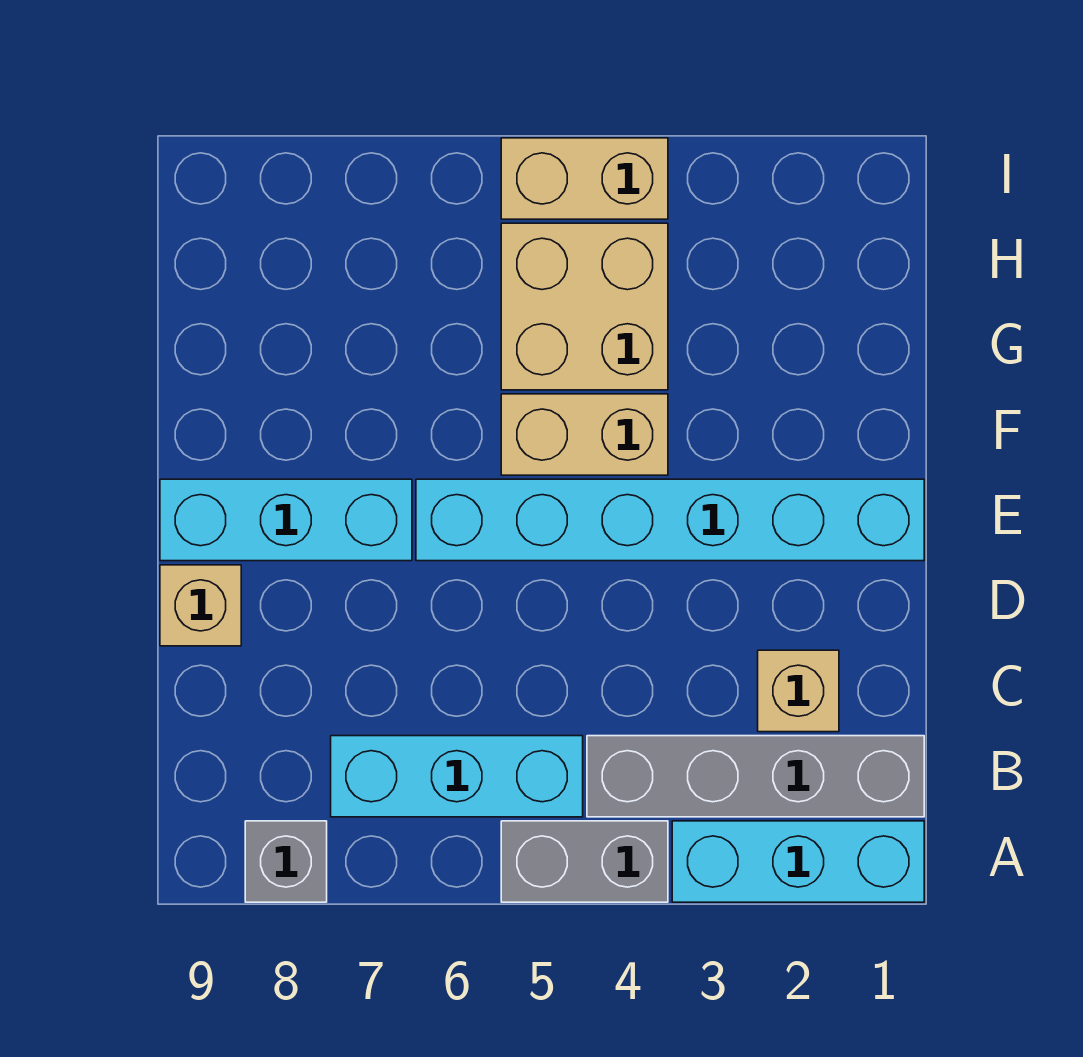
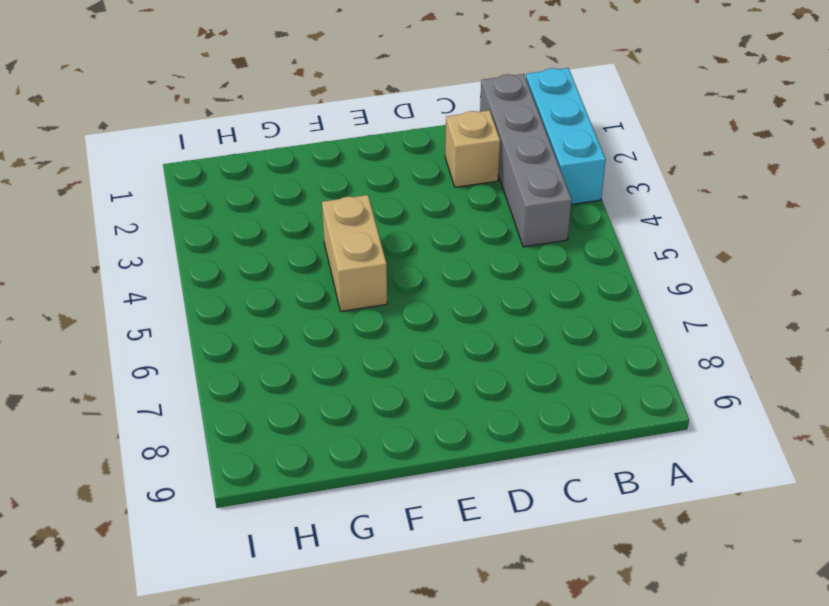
none -> grey brick A4:A5 level 1
none -> grey brick A8 level 1
none -> cyan brick B5:B7 level 1

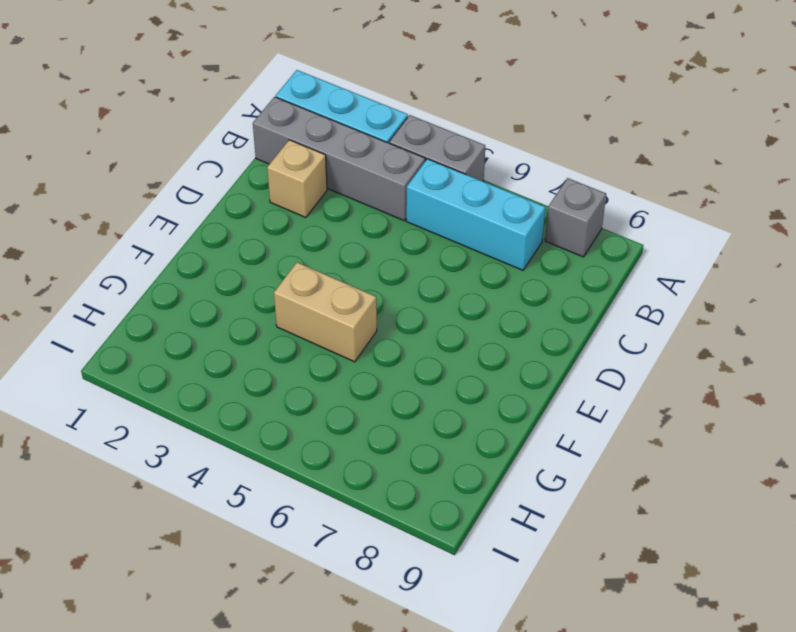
none -> tan brick D9 level 1
none -> cyan brick E1:E6 level 1
none -> cyan brick E7:E9 level 1

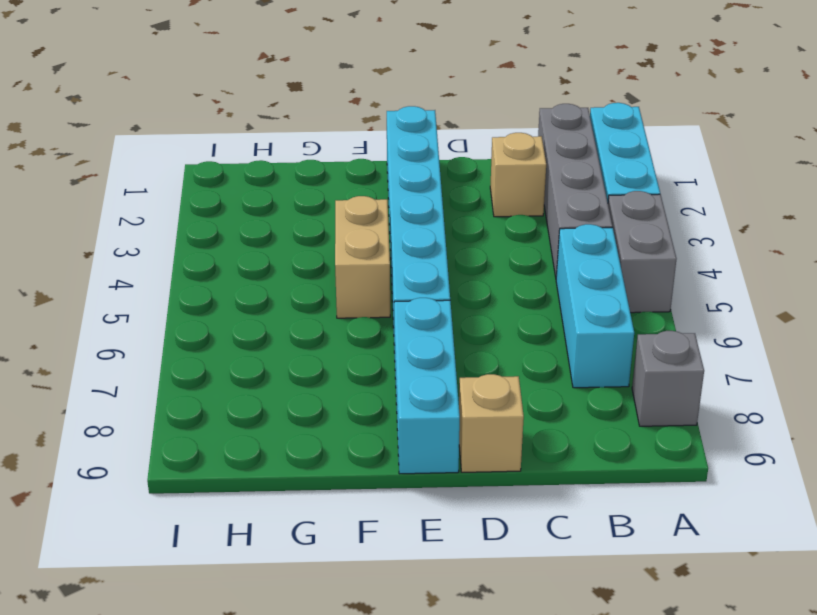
none -> tan brick G4:H5 level 1
none -> tan brick I4:I5 level 1

